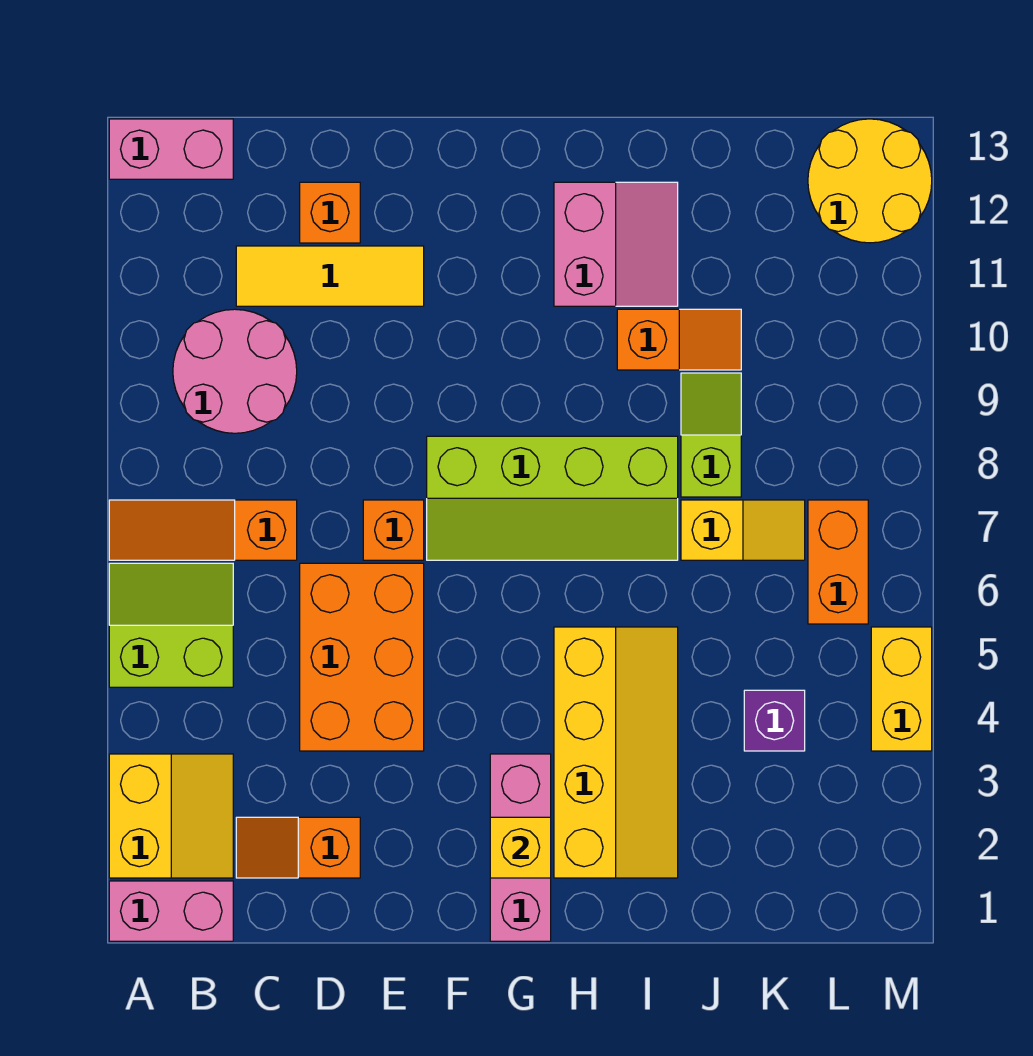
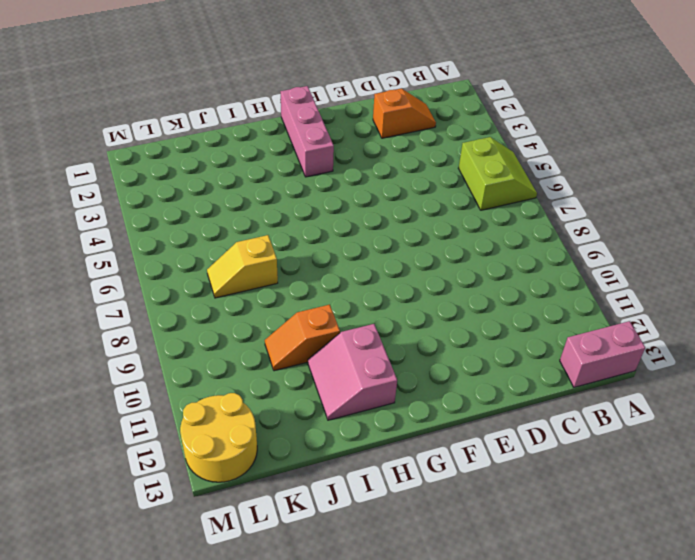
lime slope A5:B6 level 1 top B -> lime slope A5:B6 level 1 top 5
none -> pink brick A1:B1 level 1
none -> yellow slope A2:B3 level 1 top A
none -> orange slope A7:C7 level 1 top C

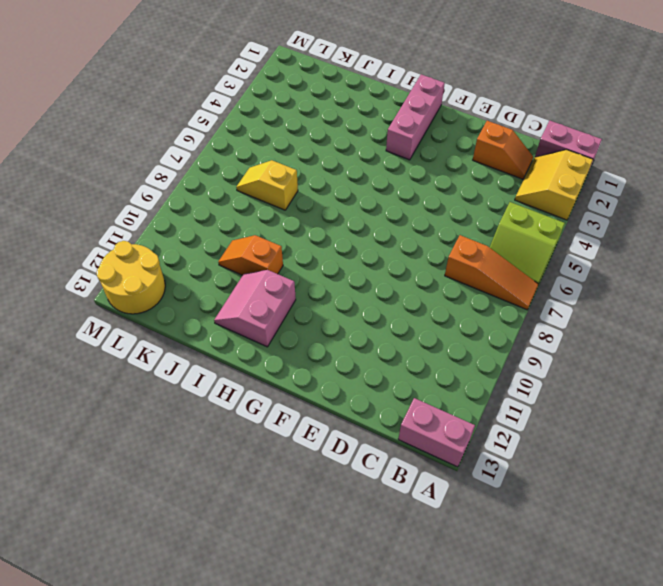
none -> pink round brick B9:C10 level 1
none -> yellow tile C11:E11 level 1
none -> orange brick D4:E6 level 1

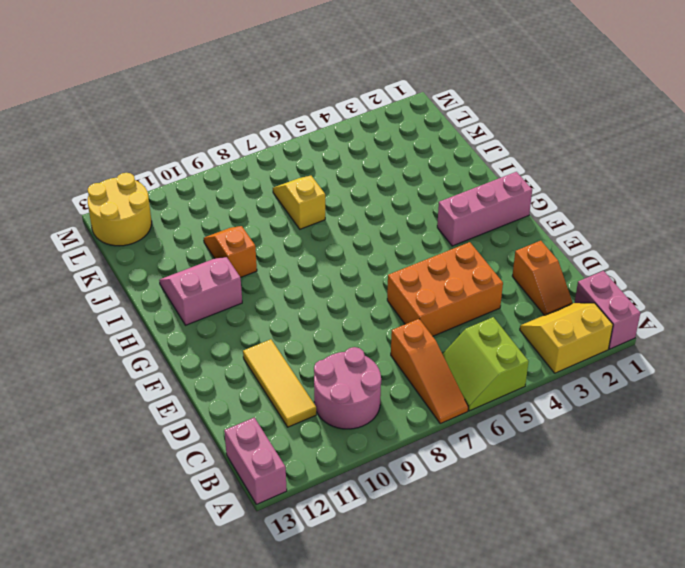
none -> orange brick D12 level 1
none -> orange brick E7 level 1
none -> lime slope F7:I8 level 1 top 8

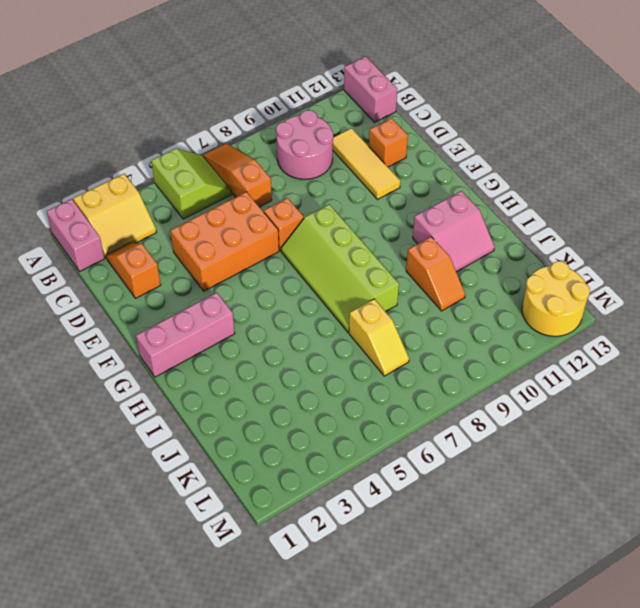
none -> yellow slope H2:I5 level 1 top H
none -> lime slope J8:J9 level 1 top 8
none -> purple brick K4 level 1

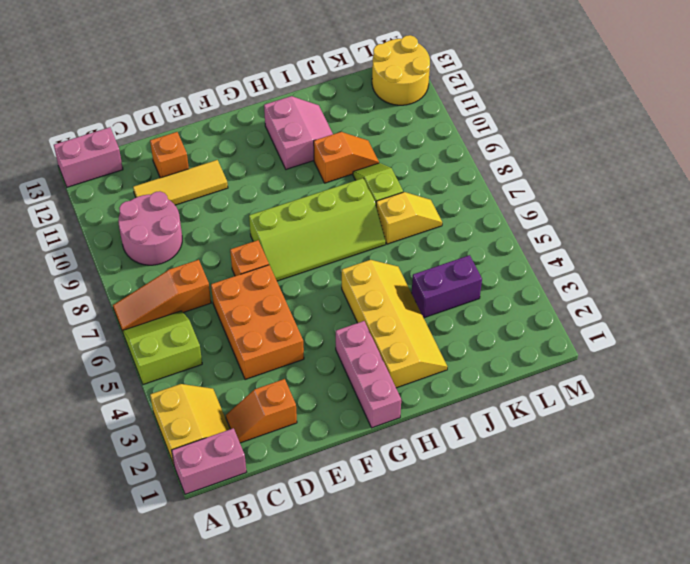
purple brick J4:K4 level 1 -> purple brick K4 level 1
none -> orange brick L6:L7 level 1
none -> yellow brick M4:M5 level 1
none -> yellow brick G2 level 2

